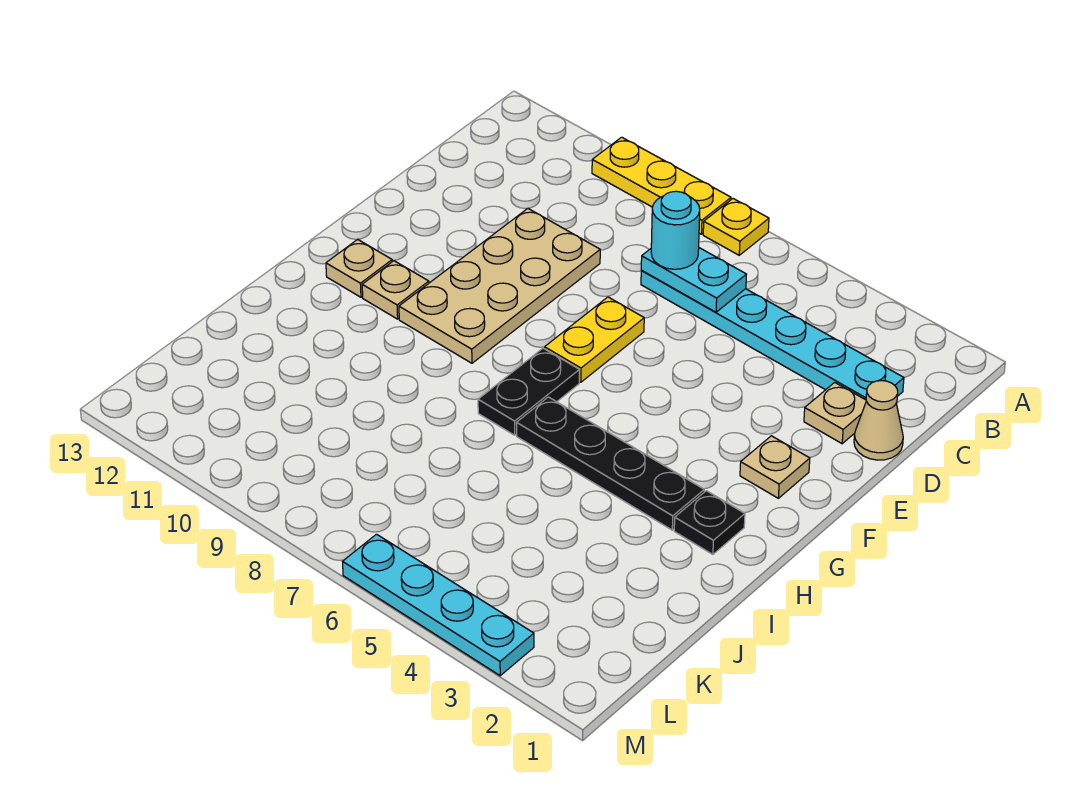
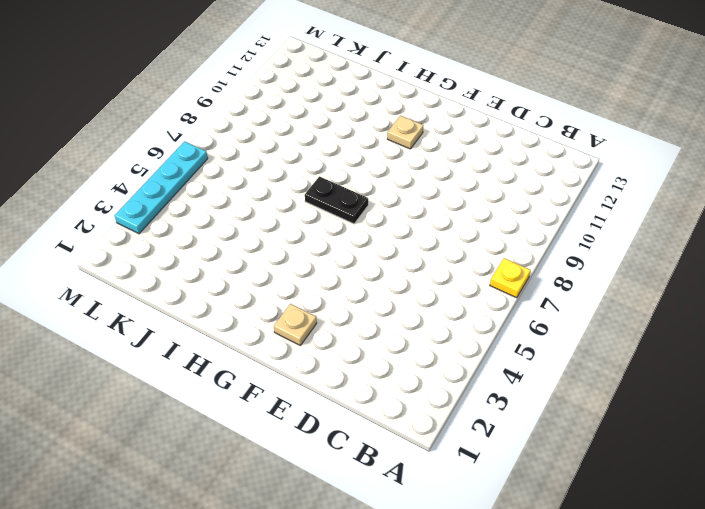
none -> yellow plate A8:A10 level 1
none -> cyan plate C2:C7 level 1
none -> tan cone D1 level 1

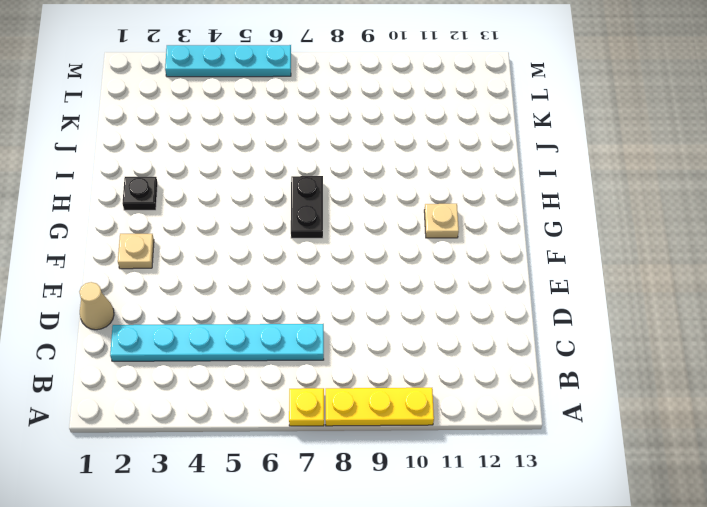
none -> tan plate D2 level 1
none -> tan plate D9:G10 level 1
none -> yellow plate E7:F7 level 1

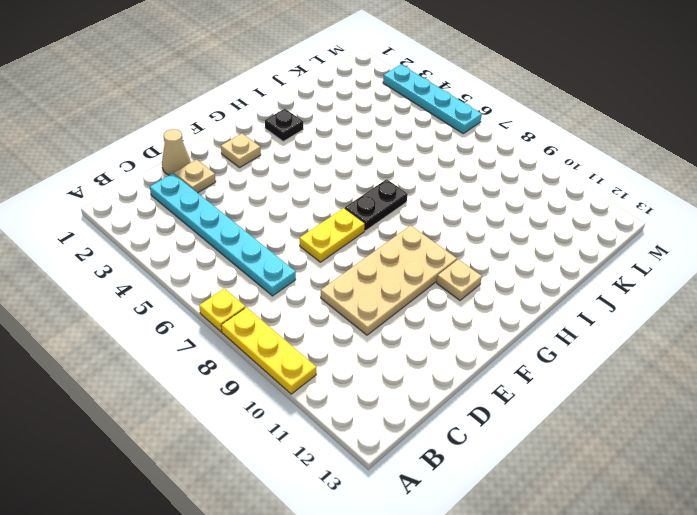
none -> tan plate G12 level 1
none -> black plate H3:H6 level 1
none -> cyan plate C6:C7 level 2

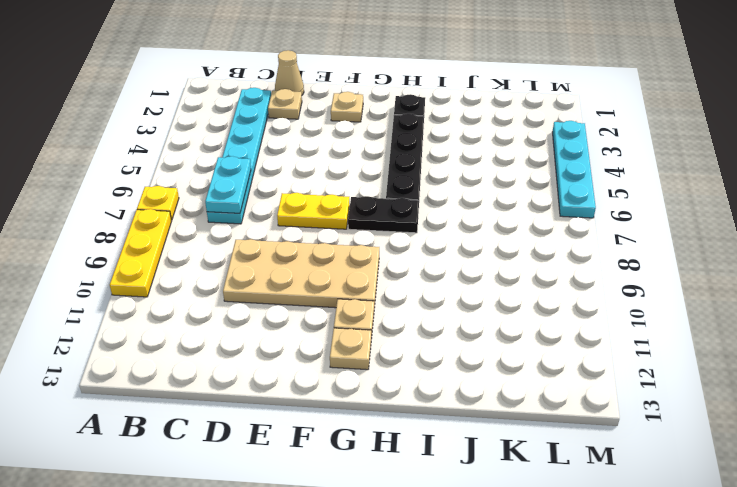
none -> cyan round brick C7 level 3

